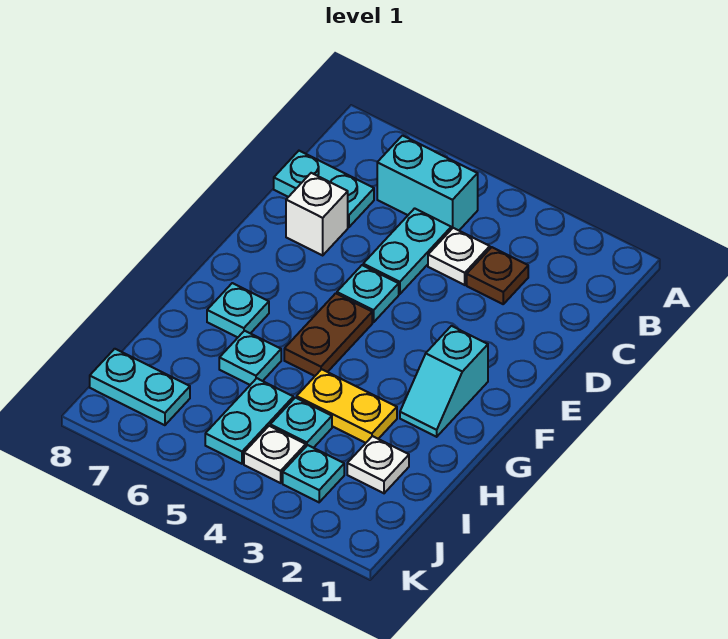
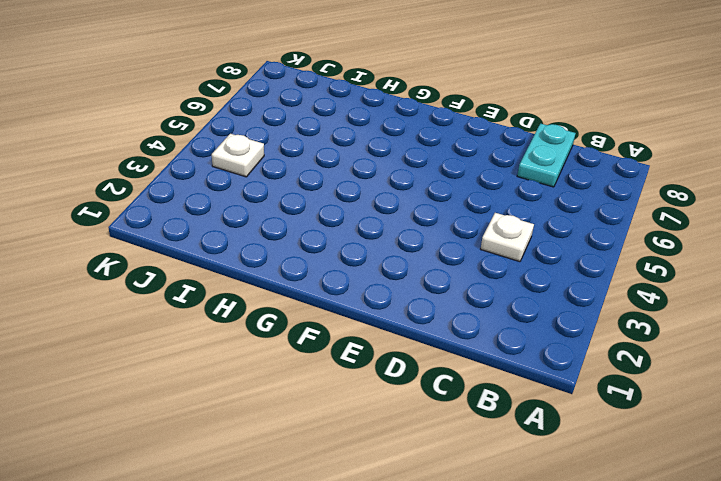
none -> cyan brick B5:B6 level 1
none -> brown plate C3 level 1
none -> cyan plate C5:D5 level 1

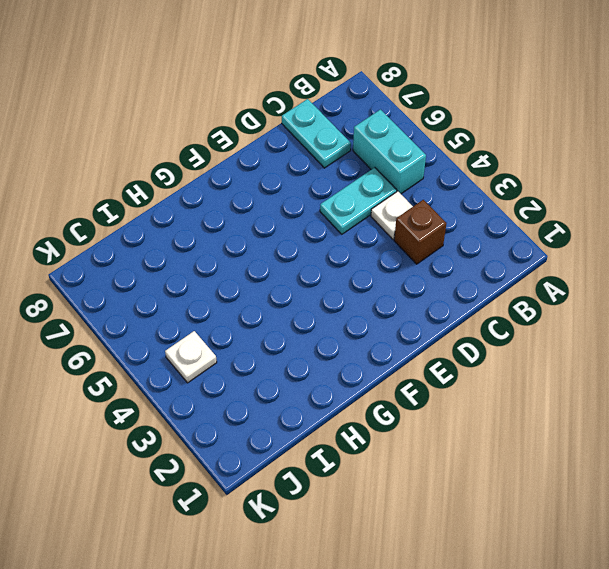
brown brick C3 level 1 -> brown plate C3 level 1
none -> white brick D7 level 1
none -> cyan plate E5 level 1
none -> cyan slope F2:G2 level 1 top F

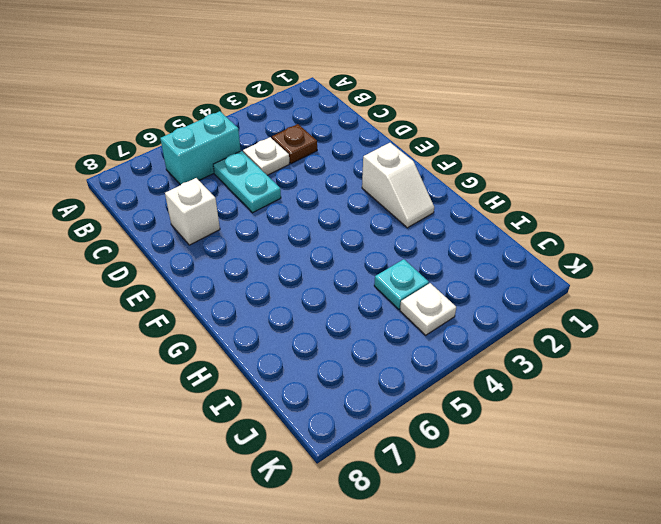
white slope F2:G2 level 1 top F -> cyan slope F2:G2 level 1 top F
none -> cyan plate C7:C8 level 1
none -> cyan plate E5 level 1
none -> brown plate F5:G5 level 1

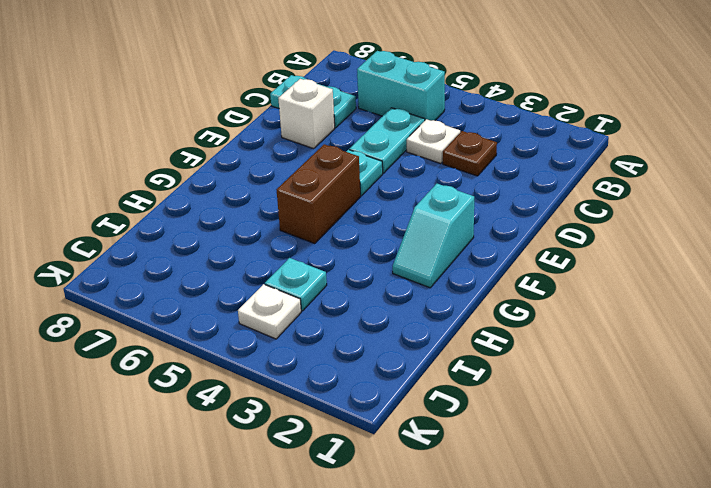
brown brick F5:G5 level 1 -> brown plate F5:G5 level 1
none -> cyan plate G7 level 1
none -> yellow plate H3:H4 level 1
none -> cyan plate H6 level 1

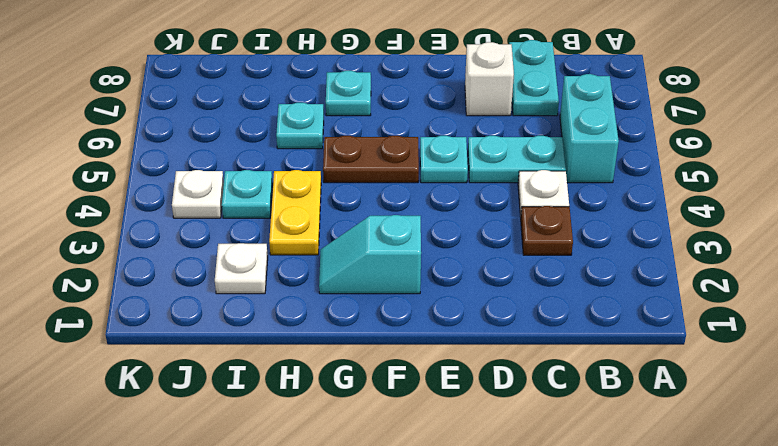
none -> cyan plate I5:J5 level 1
none -> cyan plate J3 level 1
none -> cyan plate J7:J8 level 1

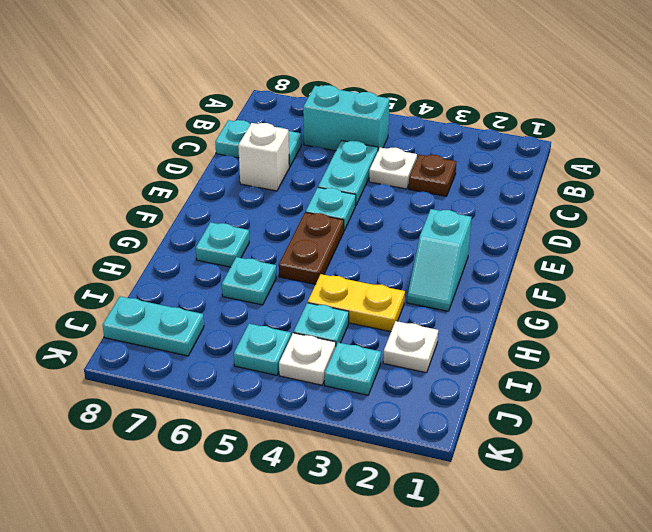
cyan plate J5 level 1 -> cyan plate I5:J5 level 1

